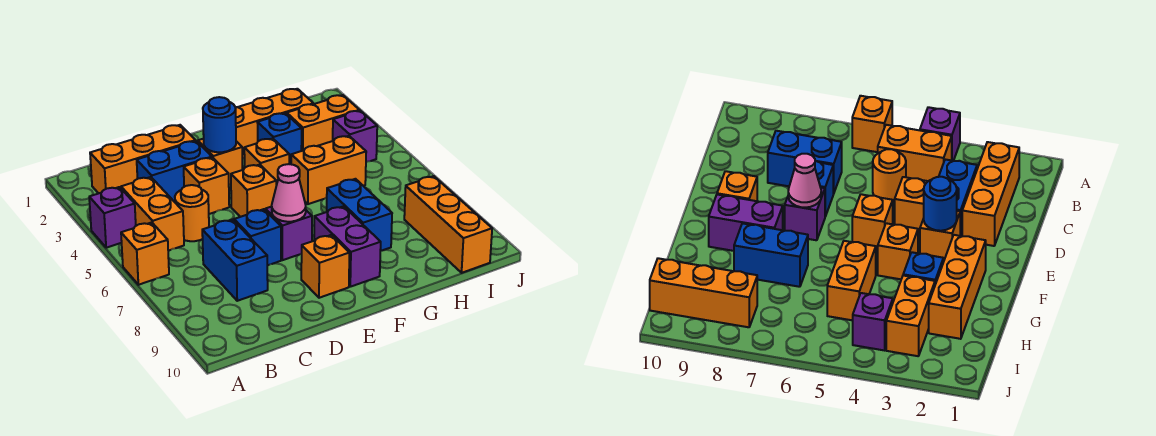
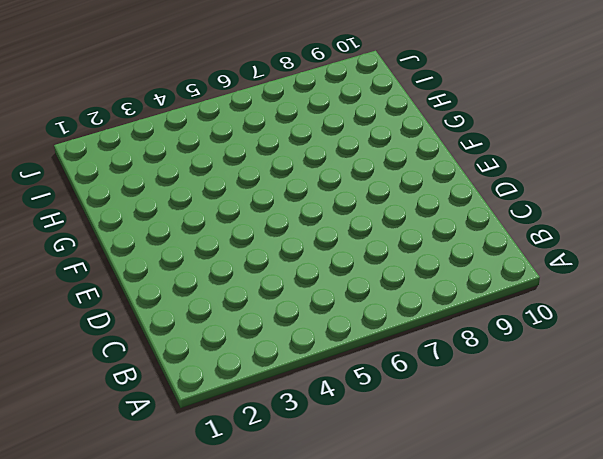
none -> purple brick A4 level 1
none -> orange brick A6 level 1
none -> orange brick B2:D2 level 1

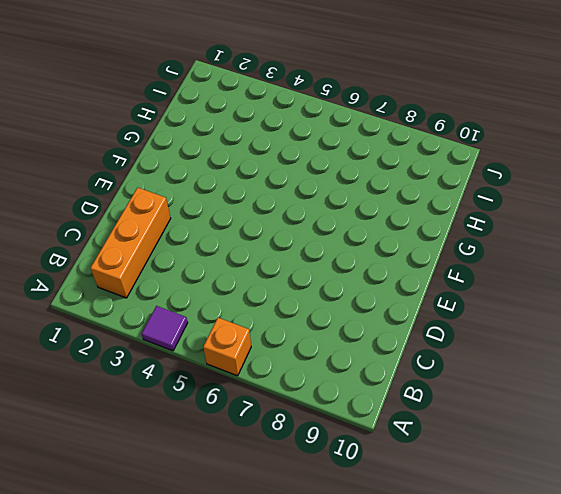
purple tile A4 level 1 -> purple brick A4 level 1
none -> orange brick B4:B5 level 1
none -> blue brick C3:D3 level 1
none -> orange round brick C5 level 1

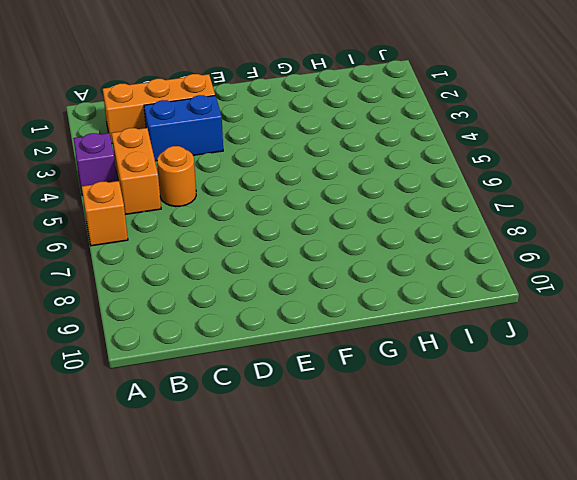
none -> blue brick C7:C8 level 1
none -> orange brick D4 level 1
none -> blue brick D7 level 1

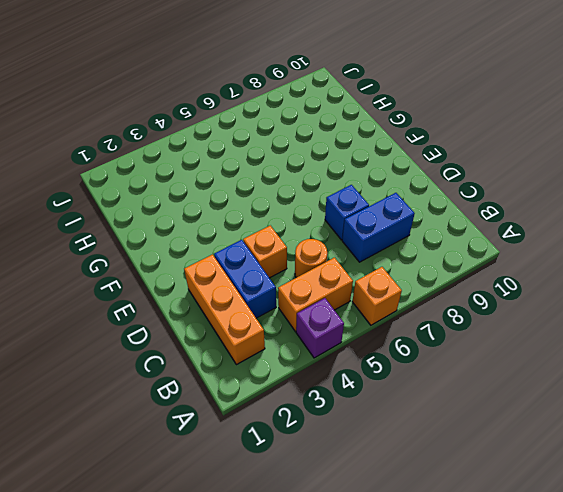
none -> orange brick E3 level 1
none -> orange brick E5 level 1
none -> purple brick E7 level 1

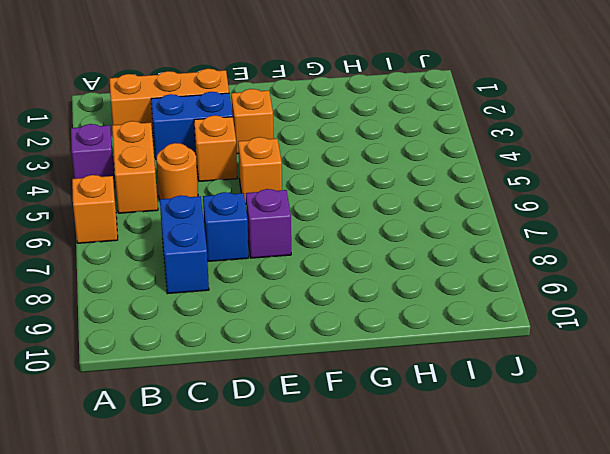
none -> orange brick E9 level 1
none -> orange brick F2:H2 level 1
none -> orange brick F4 level 1

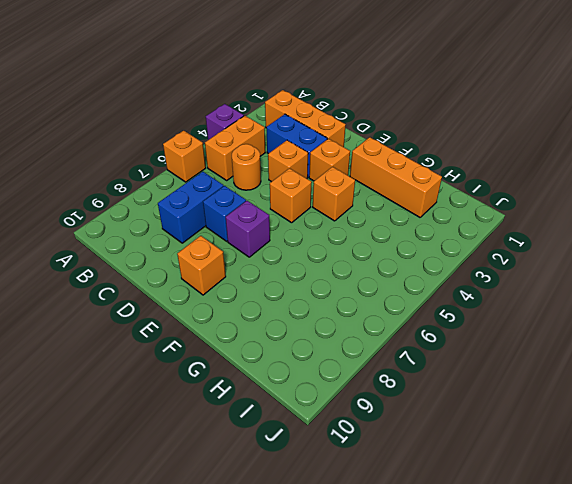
none -> purple brick F8:F9 level 1
none -> blue brick G3 level 1
none -> orange brick G5:H5 level 1

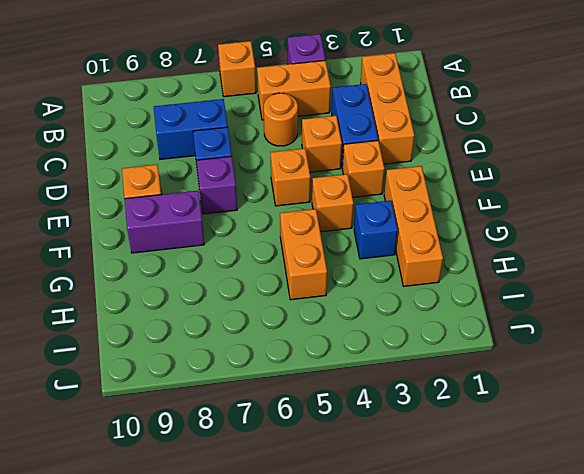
none -> blue brick G7:G8 level 1
none -> orange brick H3:I3 level 1
none -> purple brick I4 level 1

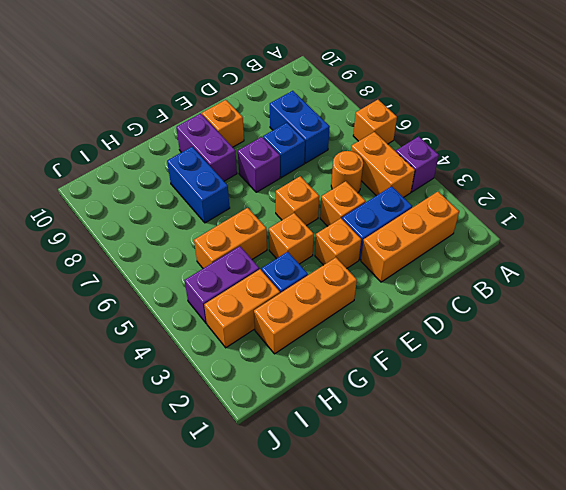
purple brick H4:I4 level 1 -> purple brick I4 level 1
none -> orange brick I8:I10 level 1
none -> blue round brick E3 level 2
none -> pink cone E7 level 2

